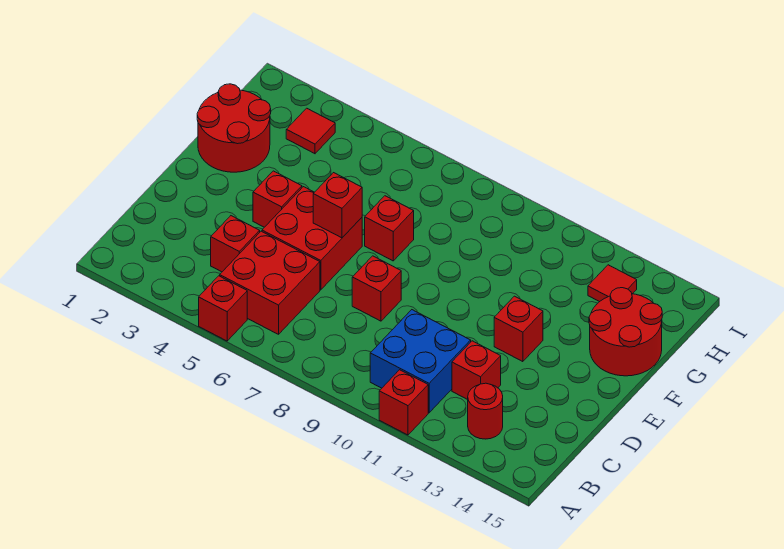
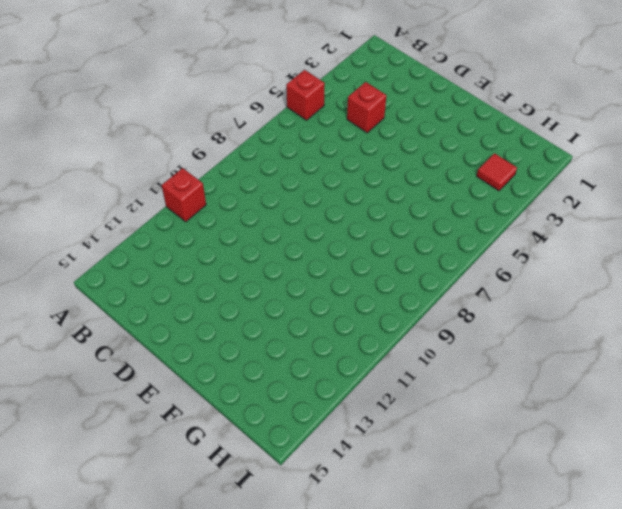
none -> red brick B5:C6 level 1
none -> blue brick B10:C11 level 1
none -> red round brick B13 level 1

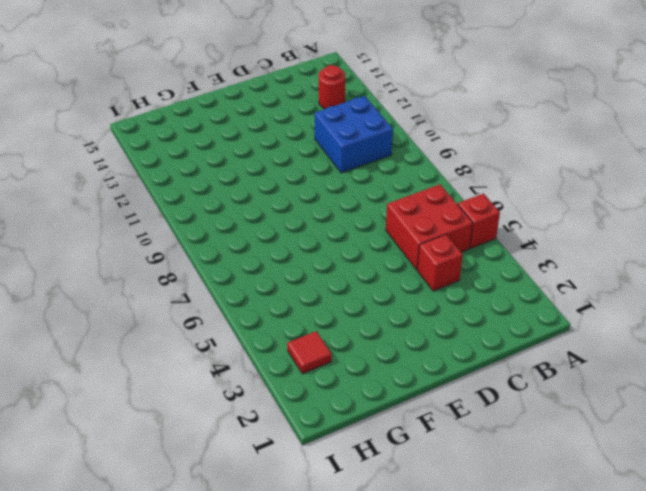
none -> red brick A11 level 1
none -> red brick C12 level 1
none -> red brick D5:E6 level 1

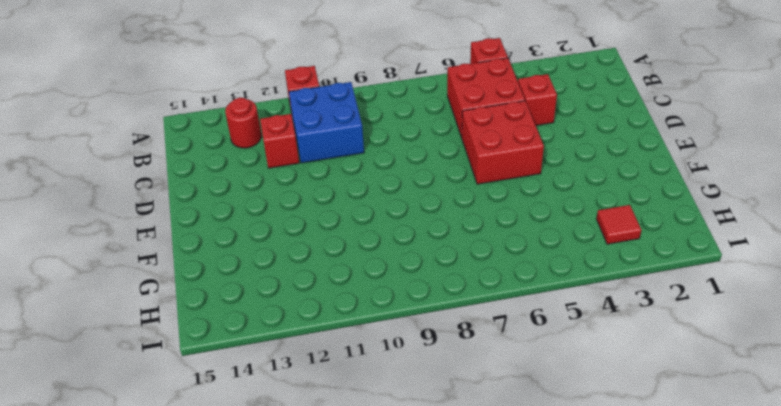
none -> red brick D8 level 1
none -> red brick E4 level 1
none -> red brick E12 level 1

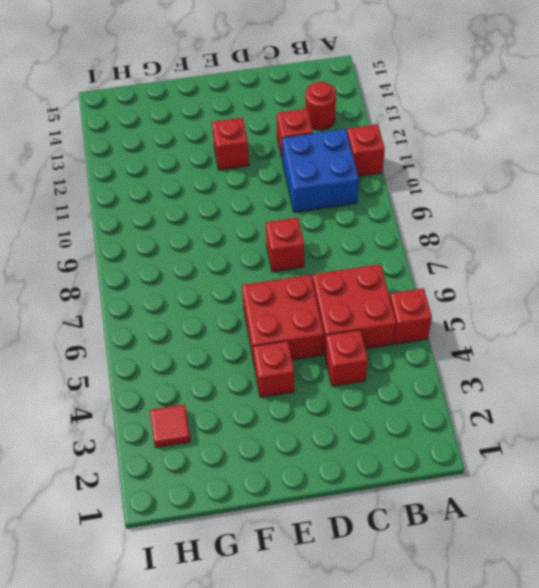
none -> red round brick F1:G2 level 1
none -> red brick F7 level 1
none -> red round brick F14:G15 level 1

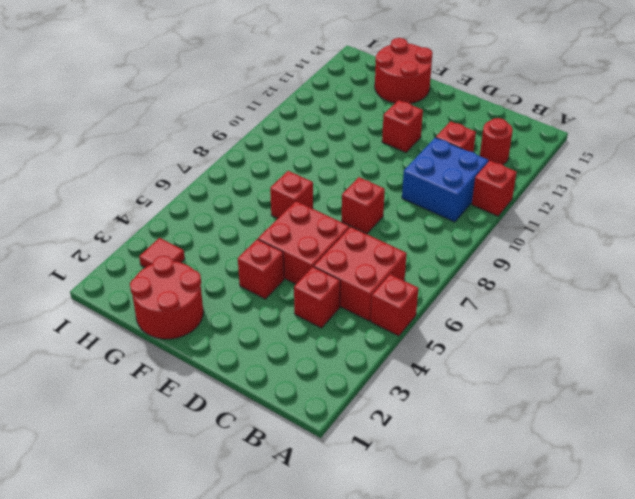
none -> red tile H13 level 1
none -> red brick E6 level 2

